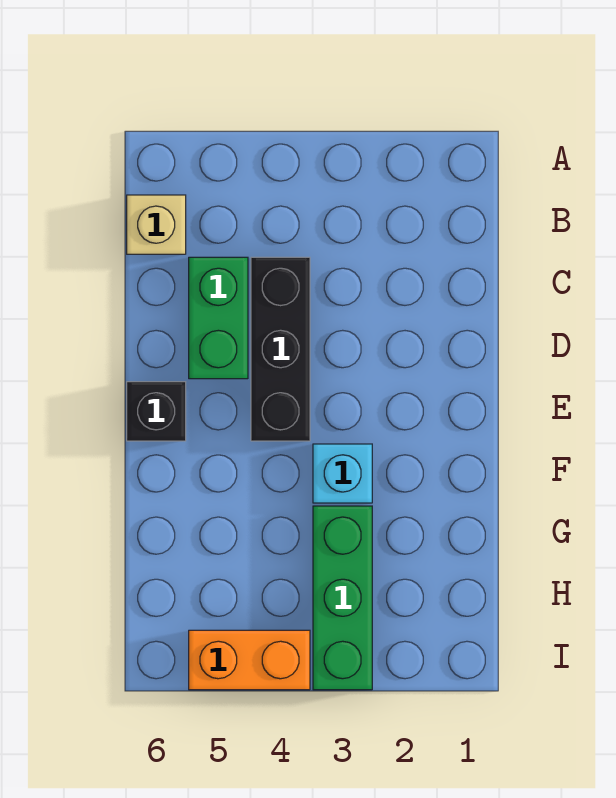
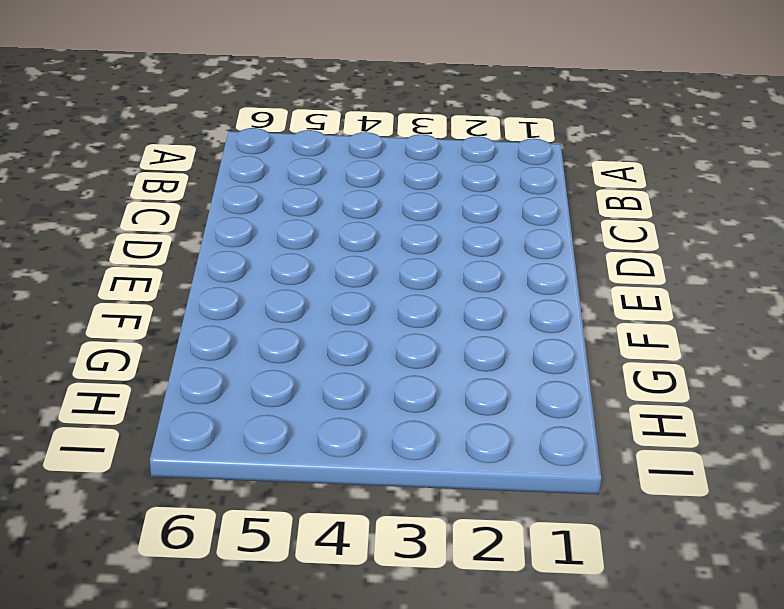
none -> tan brick B6 level 1
none -> black brick C4:E4 level 1

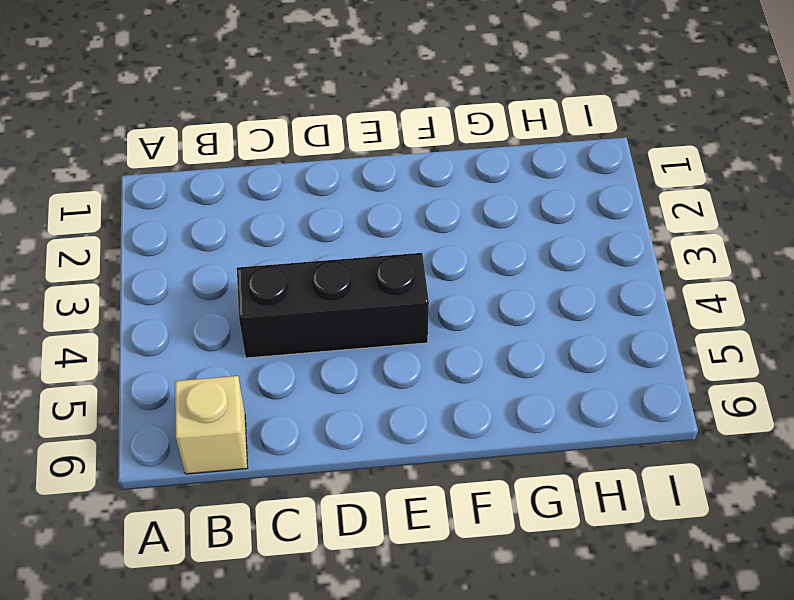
none -> green brick C5:D5 level 1
none -> black brick E6 level 1

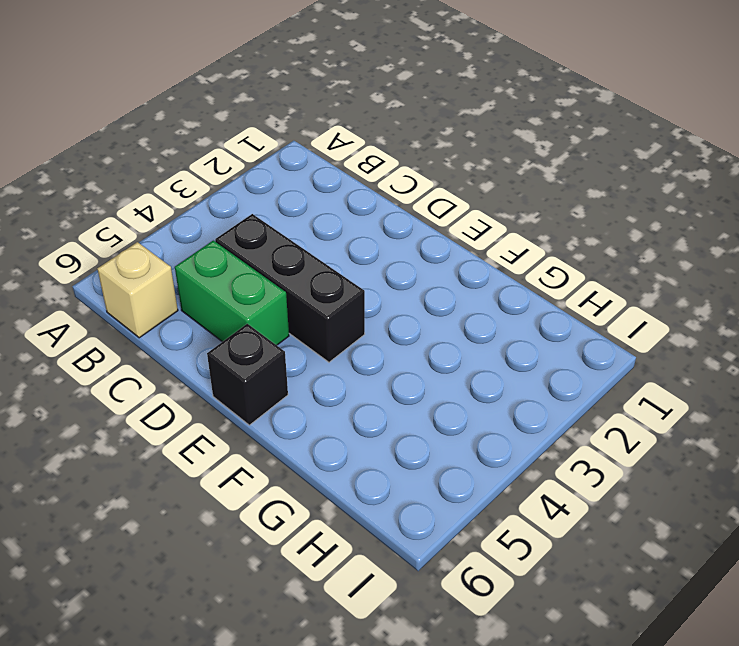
none -> cyan brick F3 level 1
none -> green brick G3:I3 level 1

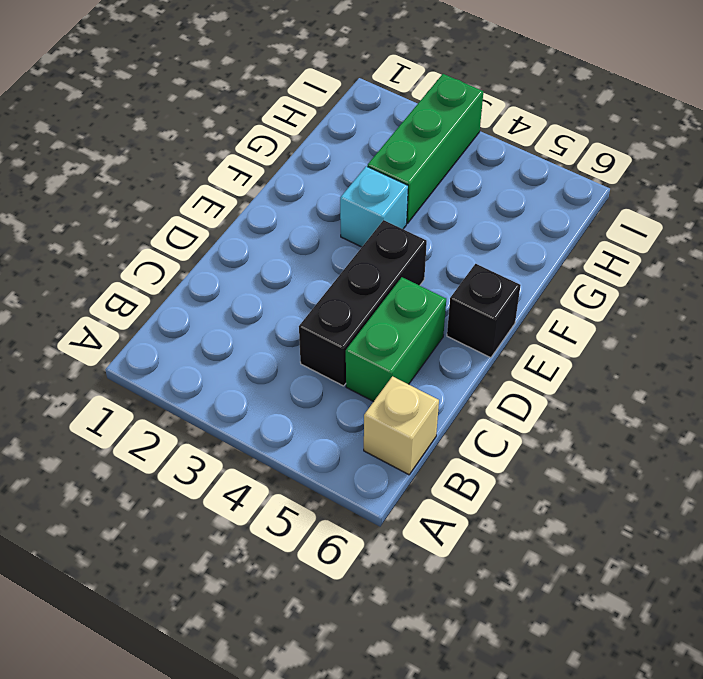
none -> orange brick I4:I5 level 1

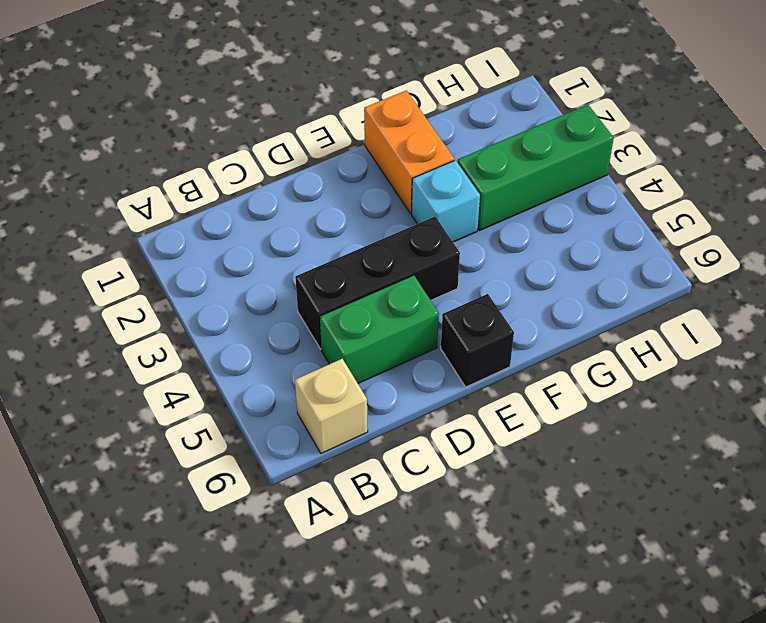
orange brick F1:F2 level 1 -> orange brick I4:I5 level 1

